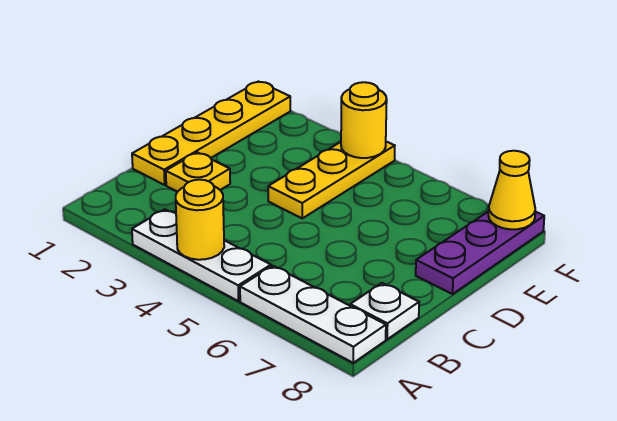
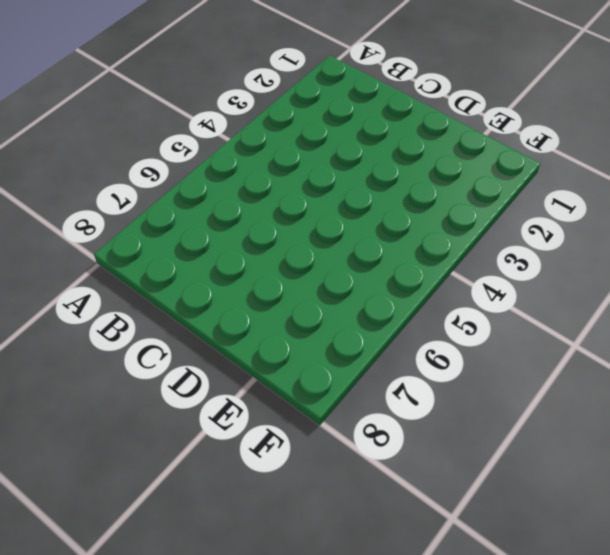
none -> white plate A3:A5 level 1
none -> white plate A6:A8 level 1

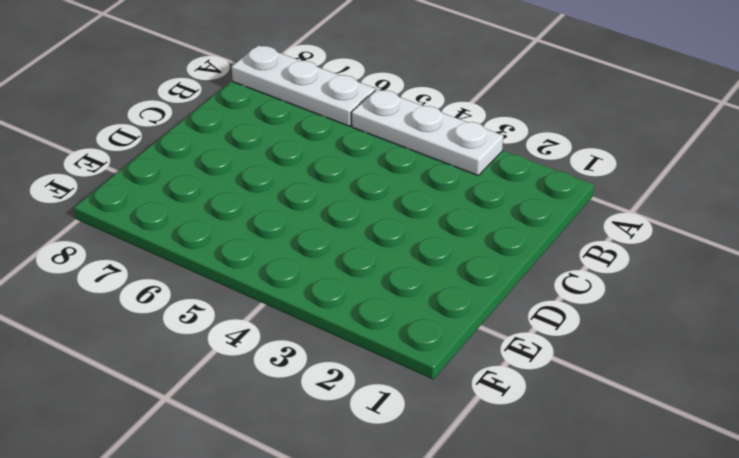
none -> white plate B8 level 1
none -> yellow plate C1:F1 level 1

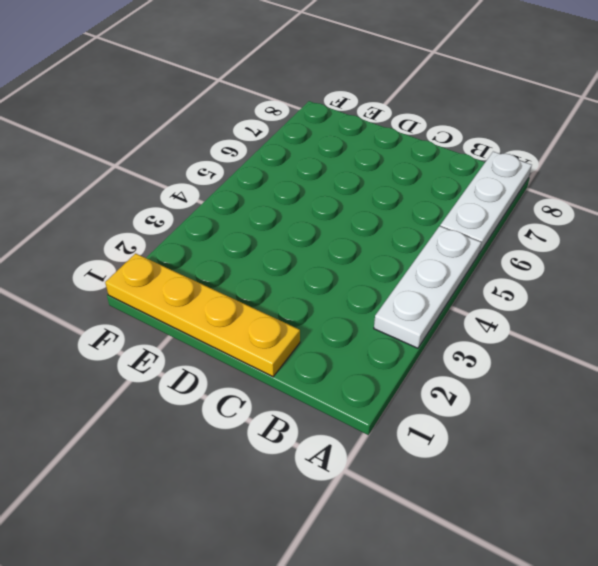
none -> white plate B8 level 1
none -> yellow plate C2 level 1

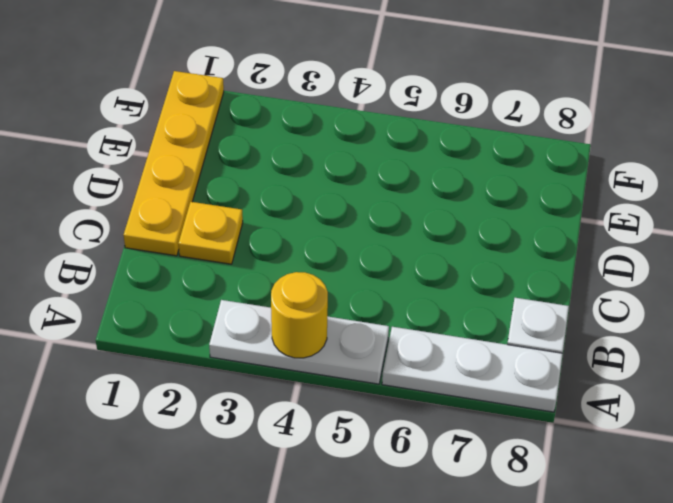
none -> yellow plate D4:F4 level 1
none -> purple plate D8:F8 level 1

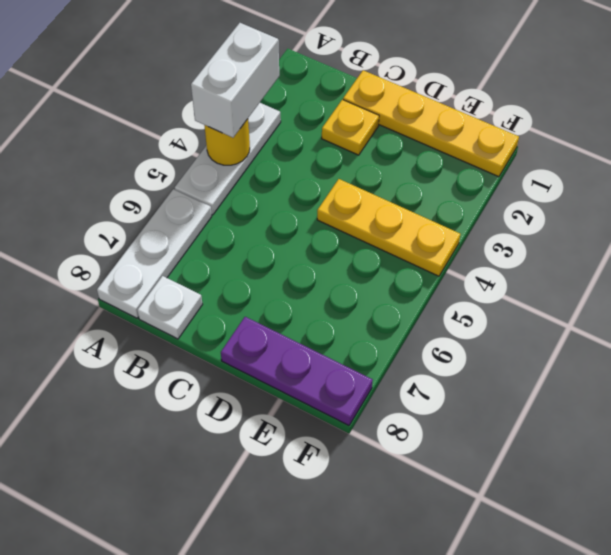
white brick A3:A4 level 3 -> none
none -> yellow round brick F4 level 2
none -> yellow cone F8 level 2

